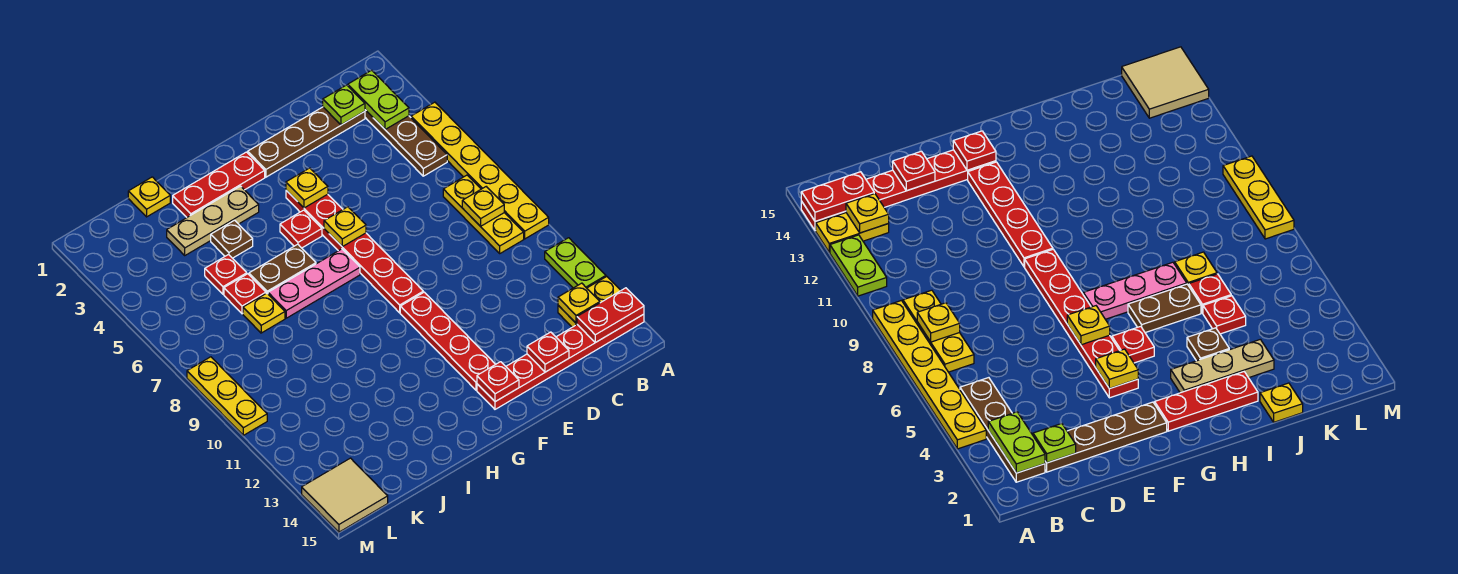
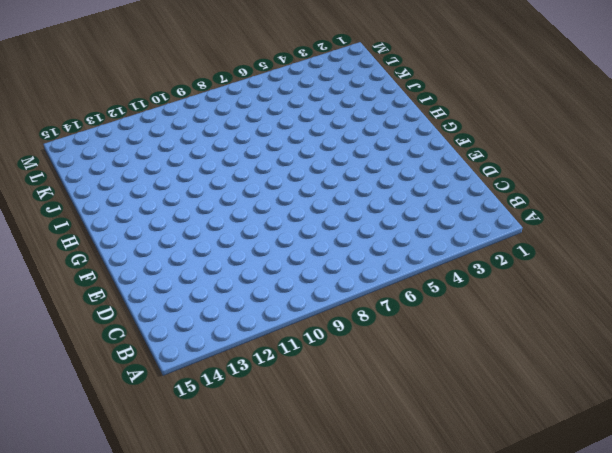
none -> yellow plate A4:A9 level 1
none -> lime plate A11:A12 level 1
none -> yellow plate A13:B13 level 1
none -> red plate A14:F14 level 1

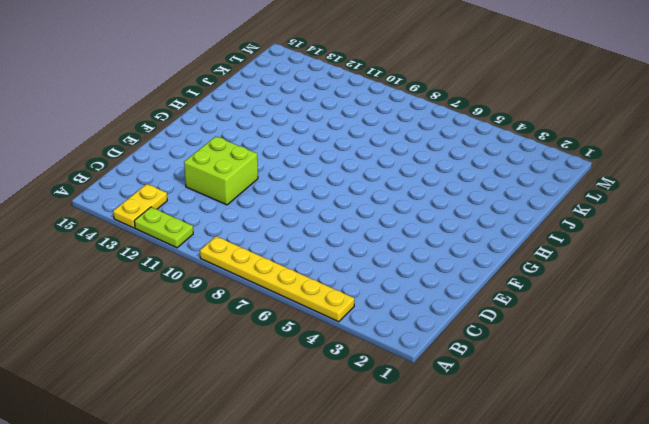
lime brick D11:E12 level 1 -> none
none -> red plate A14:F14 level 1
none -> brown plate B2:B5 level 1
none -> yellow plate B7:B9 level 1
none -> brown plate C2:F2 level 1

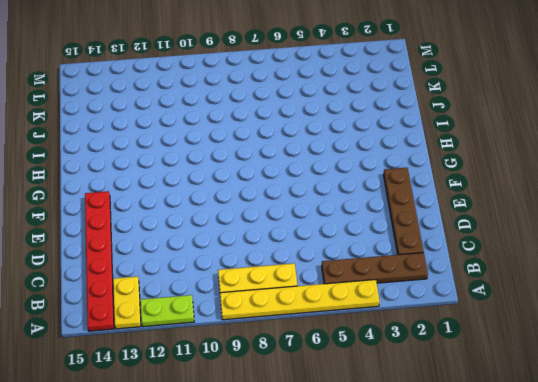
none -> red plate F4:F9 level 1
none -> red plate F10:F13 level 1
none -> red plate G2:I2 level 1
none -> red plate G5 level 1

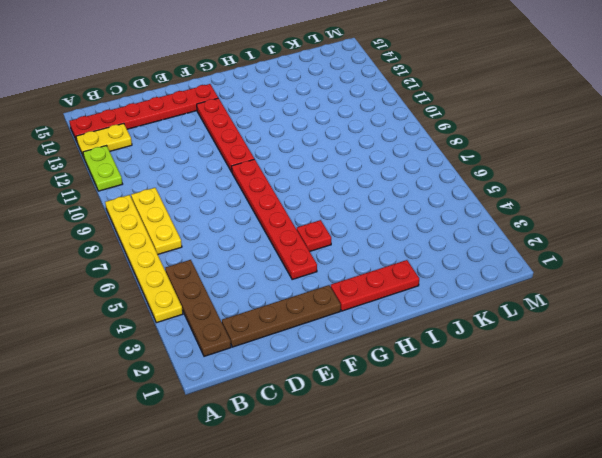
none -> pink plate G7:I7 level 1
none -> tan plate H3:J3 level 1
none -> brown plate H6:I6 level 1
none -> brown plate I4 level 1

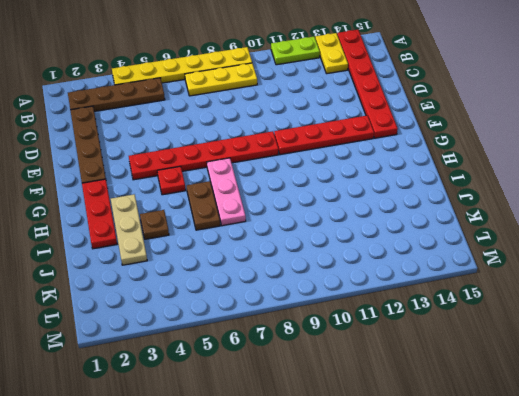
none -> yellow plate J1 level 1
none -> red plate J5 level 1
none -> red plate J6 level 1
none -> yellow plate J7 level 1

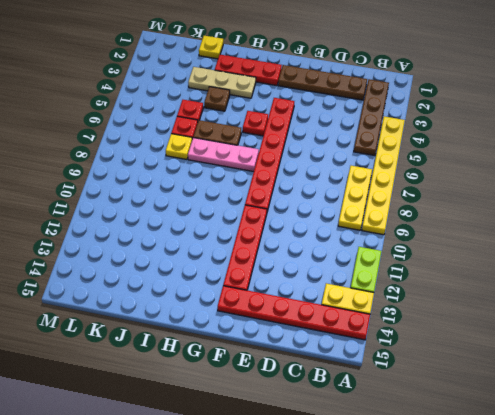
none -> tan tile L14:M15 level 1
none -> yellow plate M8:M10 level 1
none -> red plate A14:B14 level 2
none -> lime plate B2:B3 level 2

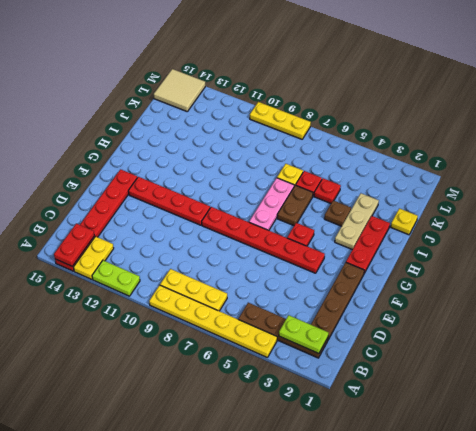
none -> yellow plate B8 level 2
none -> yellow plate B13 level 2
none -> lime plate C2 level 2
none -> red plate D14 level 2

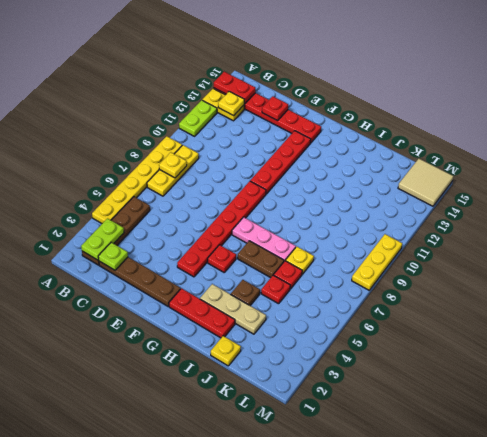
none -> yellow plate F4 level 2
none -> yellow plate F6 level 2
none -> red plate F14 level 2

